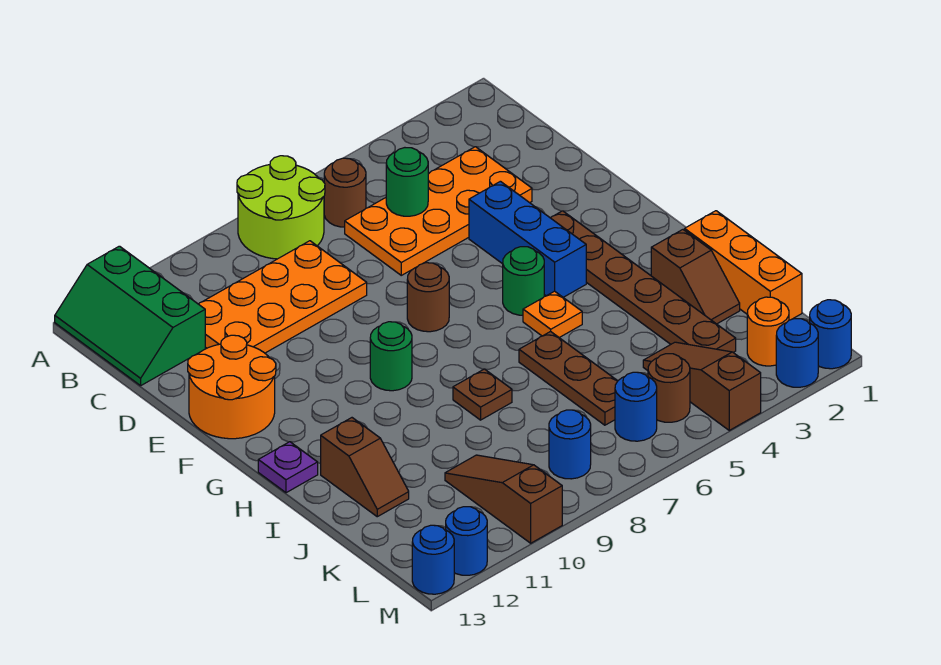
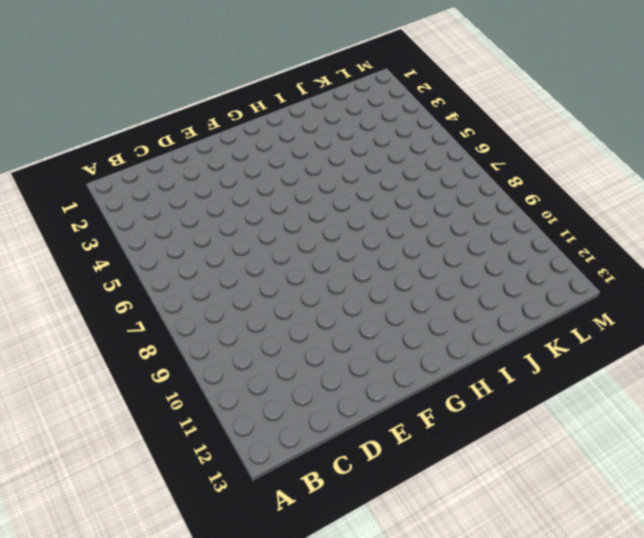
none -> lime round brick A7:B8 level 1
none -> green slope A12:C13 level 1 top 12
none -> brown round brick B6 level 1

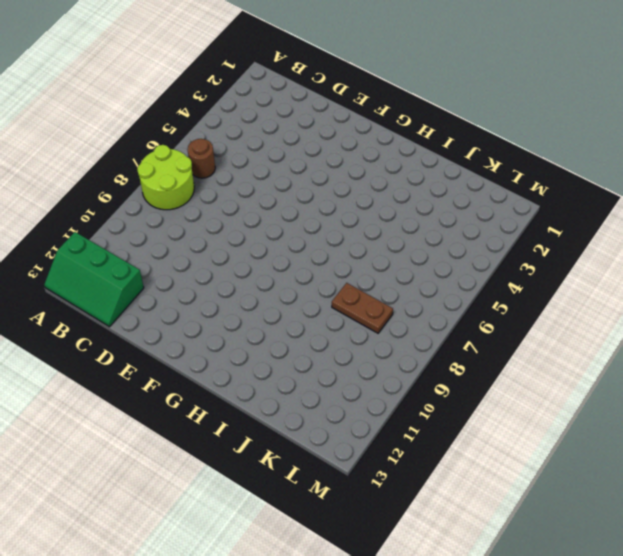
brown plate J8:K8 level 1 -> none
none -> orange plate C3:D6 level 1
none -> orange plate C8:D11 level 1
none -> blue brick E4:G4 level 1

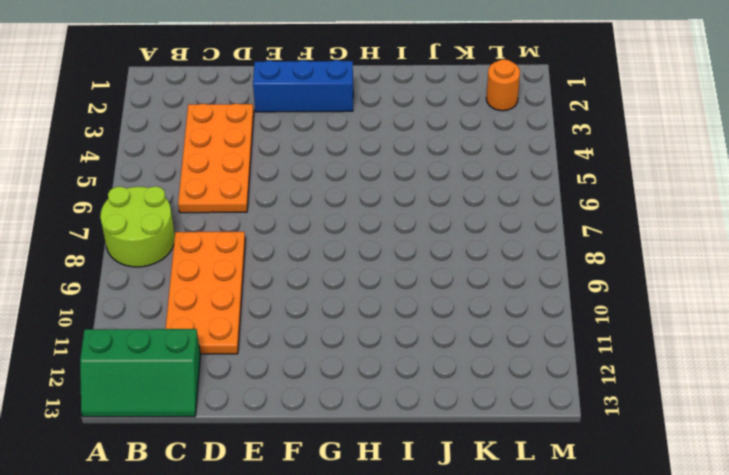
blue brick E2:G2 level 1 -> blue brick E4:G4 level 1
none -> brown round brick B6 level 1
none -> orange round brick E12:F13 level 1
none -> brown plate F3:K3 level 1

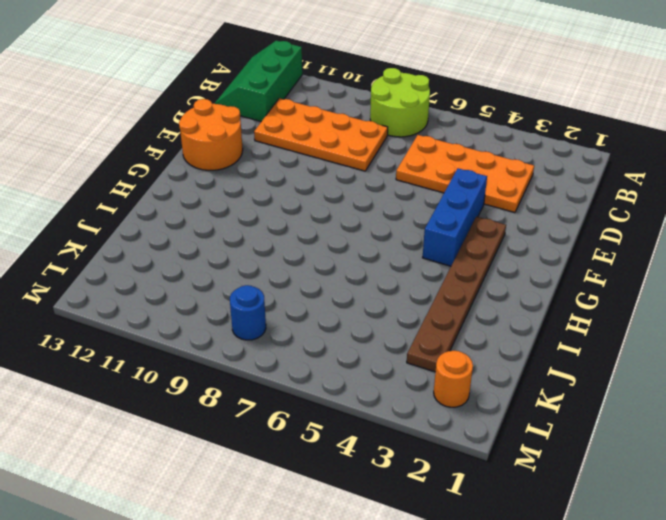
none -> brown round brick B6 level 1
none -> brown round brick F7 level 1
none -> green round brick G5 level 1

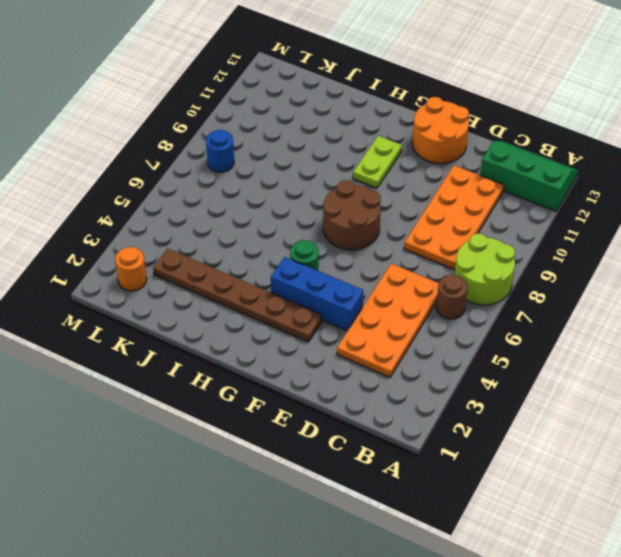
brown round brick F7:G8 level 1 -> brown round brick F7 level 1
lime plate G10:G11 level 1 -> none
none -> green round brick G9 level 1
none -> orange plate H5 level 1
none -> purple plate H13 level 1

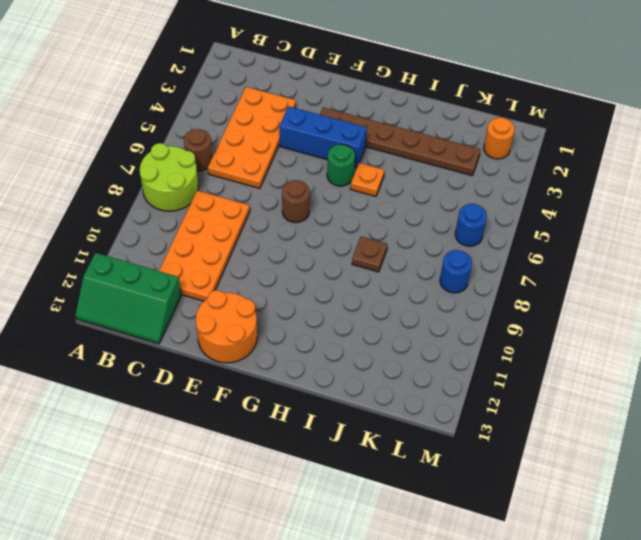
none -> green round brick G9 level 1
none -> purple plate H13 level 1
none -> orange brick I1:K1 level 1

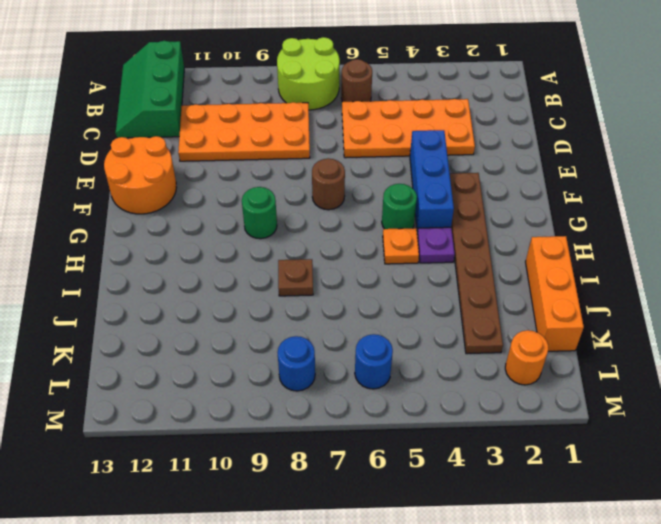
purple plate H4 level 1 -> purple plate H13 level 1
none -> brown slope I2:J2 level 1 top I
none -> brown plate I6:K6 level 1
none -> brown slope I12:J12 level 1 top I

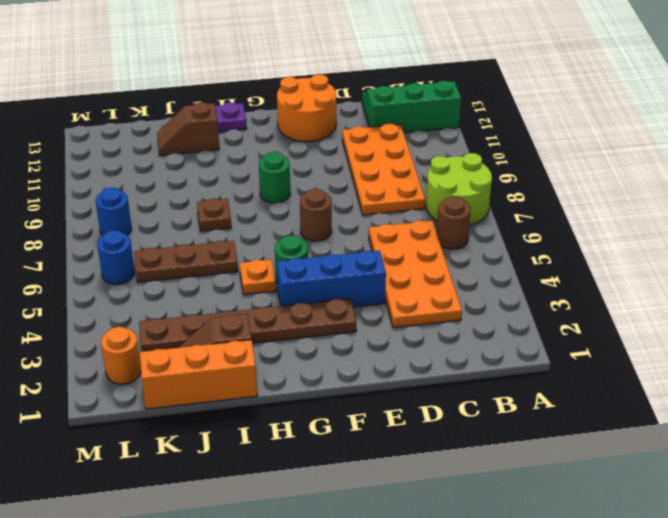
none -> brown slope K4:M4 level 1 top M
none -> brown slope K10:M10 level 1 top M
none -> brown round brick L5 level 1

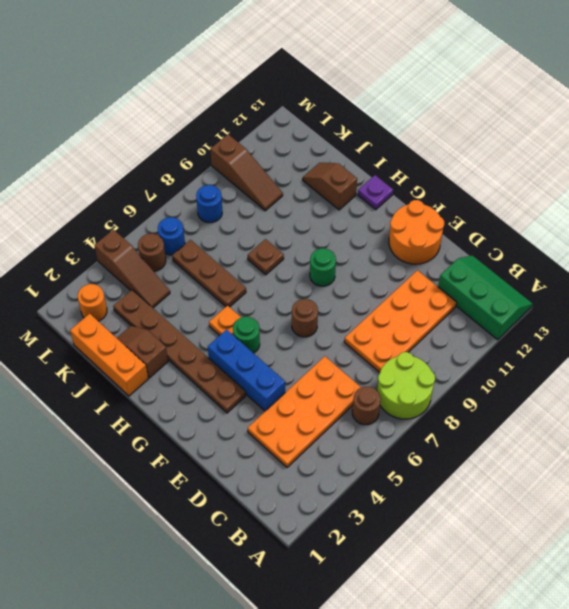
none -> blue round brick M1 level 1
none -> blue round brick M2 level 1
none -> blue round brick M12 level 1

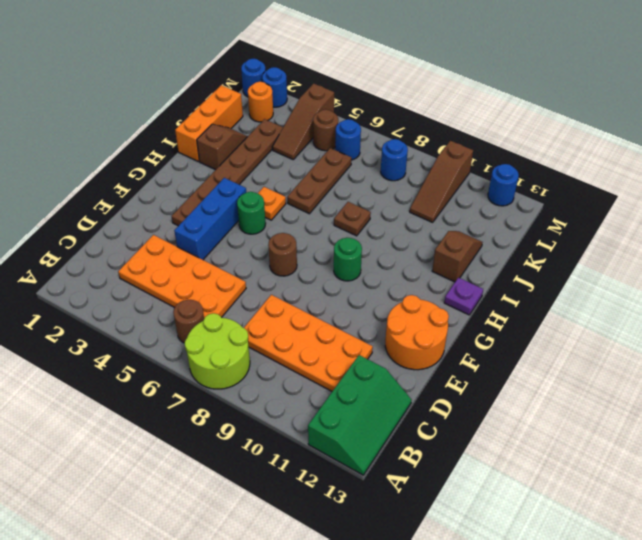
none -> blue round brick M13 level 1
none -> green round brick C5 level 2

